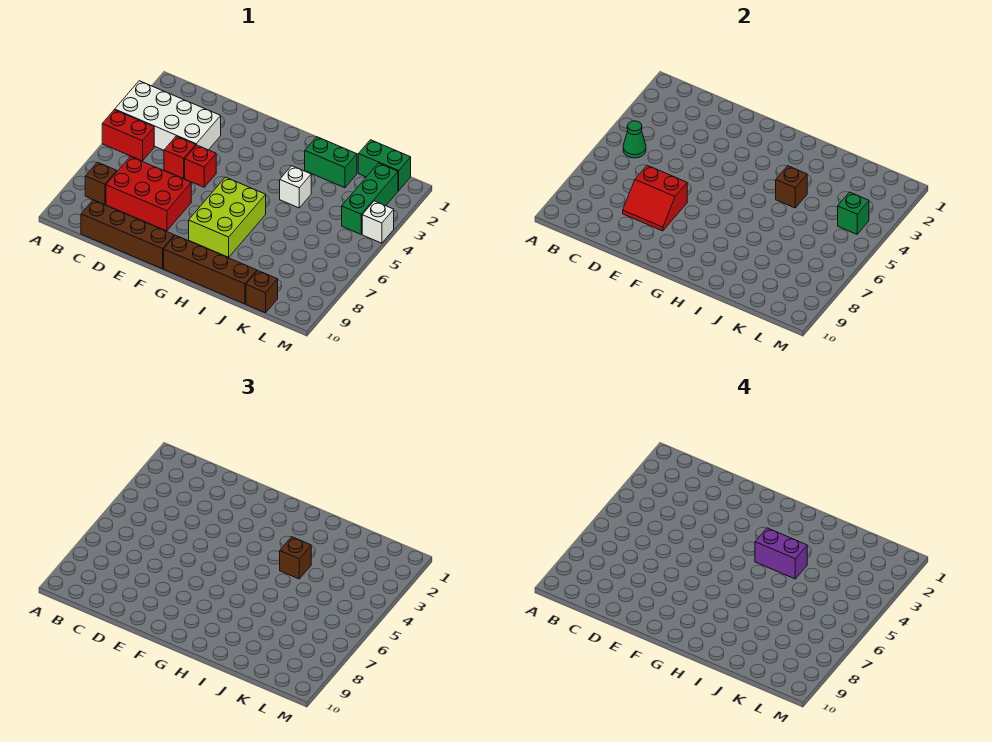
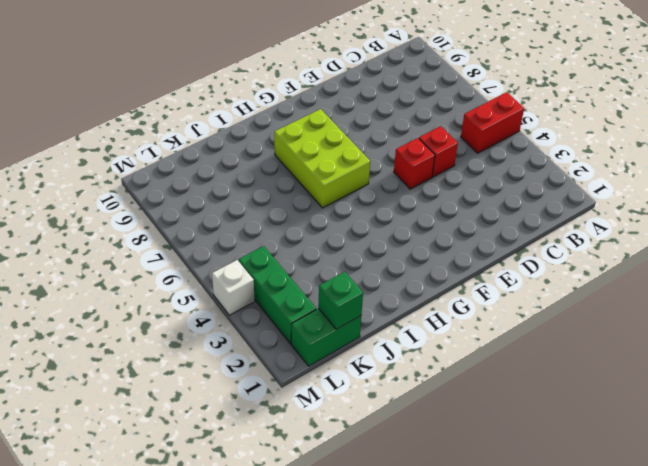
green brick K1 level 2 -> green brick L4 level 2
none -> white brick A3:D4 level 1
none -> brown brick B8 level 1
none -> red brick C7:E8 level 1

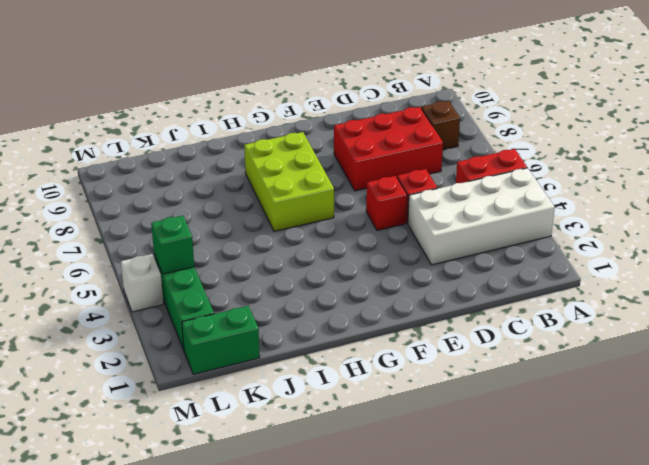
none -> brown brick C10:F10 level 1
none -> brown brick G10:J10 level 1
none -> green brick I2:J2 level 1

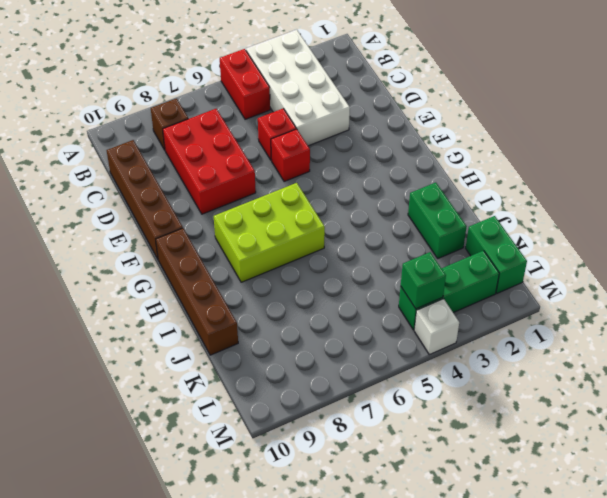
none -> white brick I4 level 1
none -> brown brick K10 level 1
none -> green cone B5 level 2

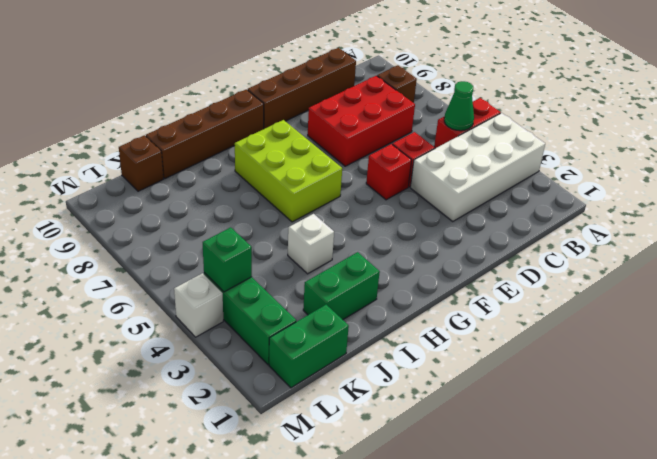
none -> red slope D7:E8 level 2 top 7
none -> brown brick I4 level 2
none -> brown brick I4 level 3

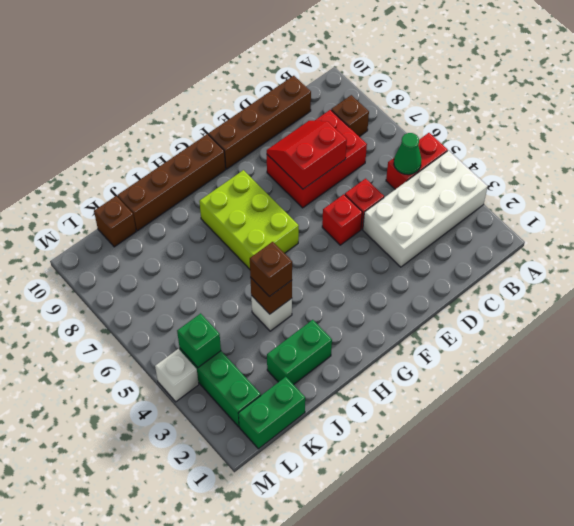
none -> purple brick H4:I4 level 4

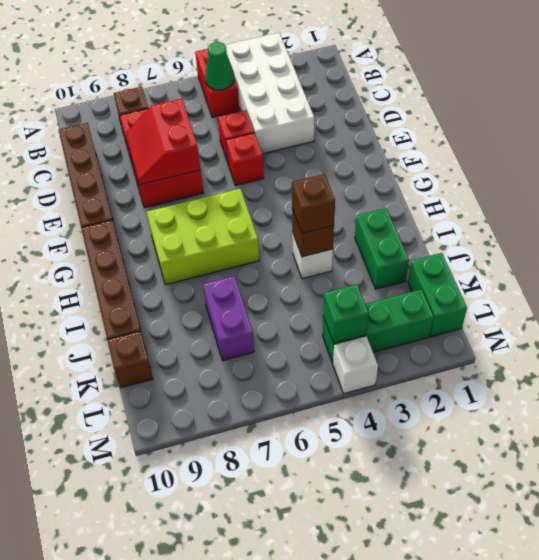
purple brick J7:K7 level 1 -> purple brick H4:I4 level 4

